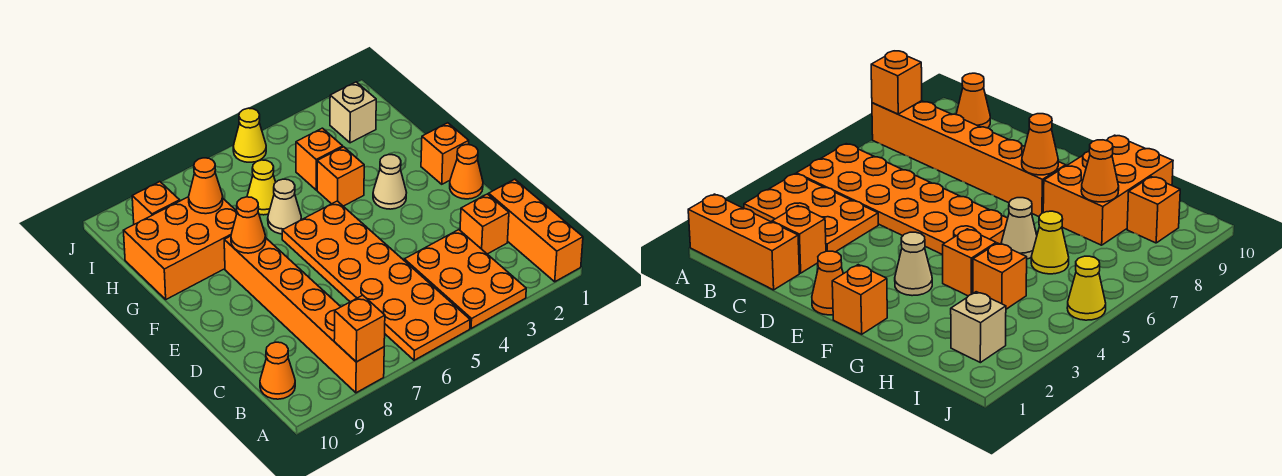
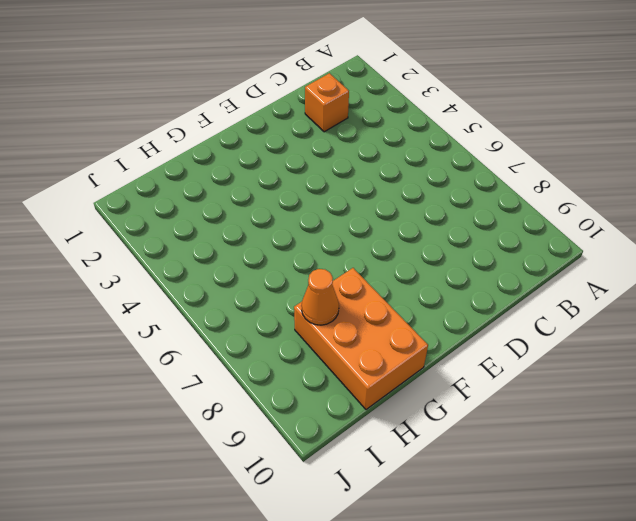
none -> orange brick A1:C1 level 1
none -> orange plate A3:C4 level 1
none -> orange plate A5:F6 level 1

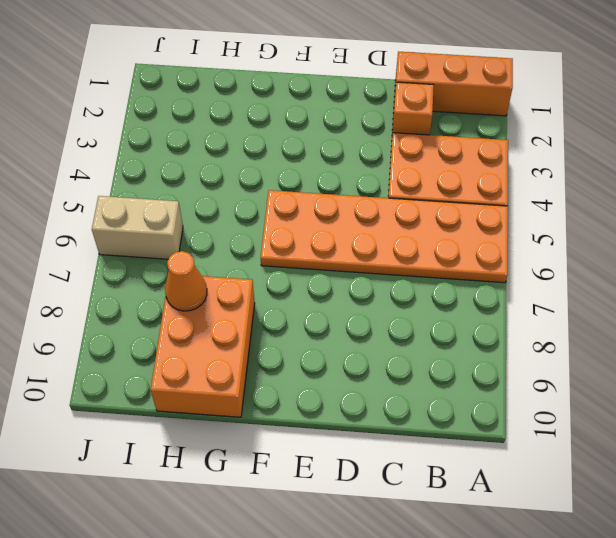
tan brick I6:J6 level 1 -> none
none -> orange brick A8:F8 level 1
none -> orange cone B10 level 1
none -> orange cone E1 level 1

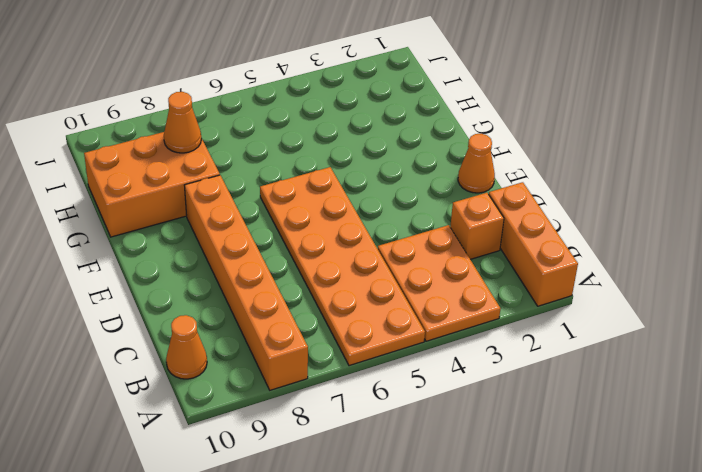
none -> orange brick F1 level 1
none -> tan cone F3 level 1
none -> orange brick G4 level 1

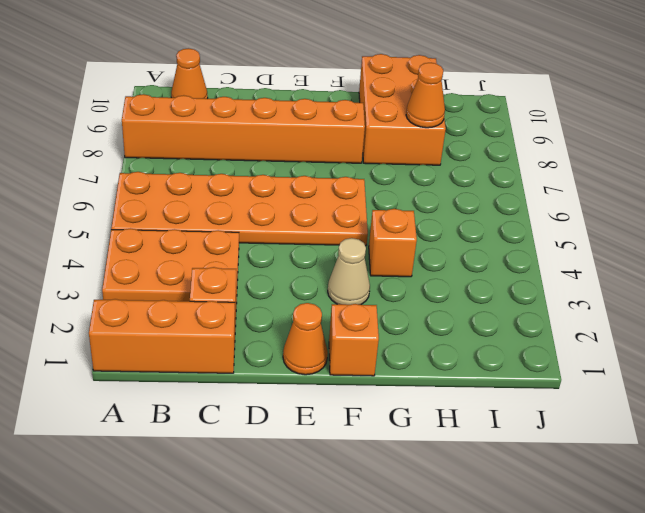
none -> tan cone G6 level 1
none -> orange brick H4 level 1
none -> yellow cone H6 level 1

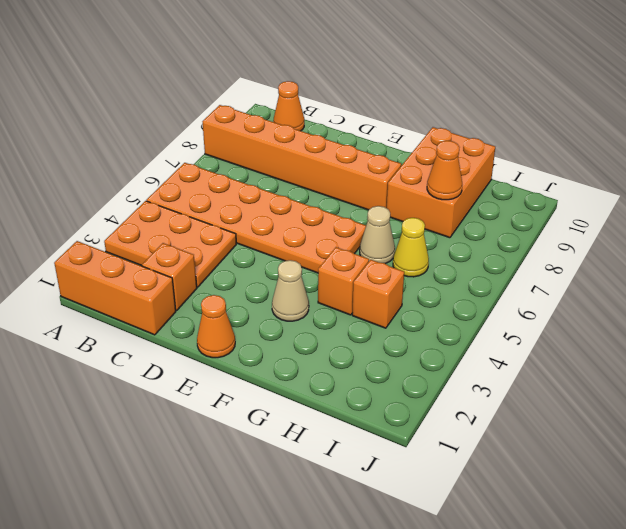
none -> orange brick F1 level 1
none -> tan brick I2 level 1
none -> orange brick I9 level 1

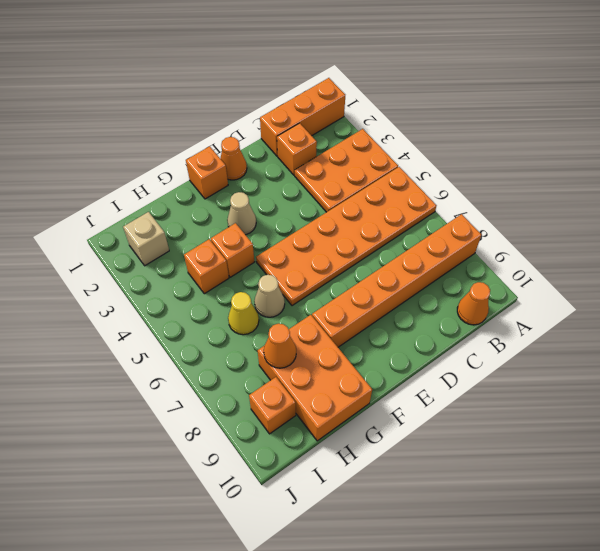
none -> yellow cone J5 level 1
none -> orange brick A8 level 2
none -> orange cone F8 level 2

